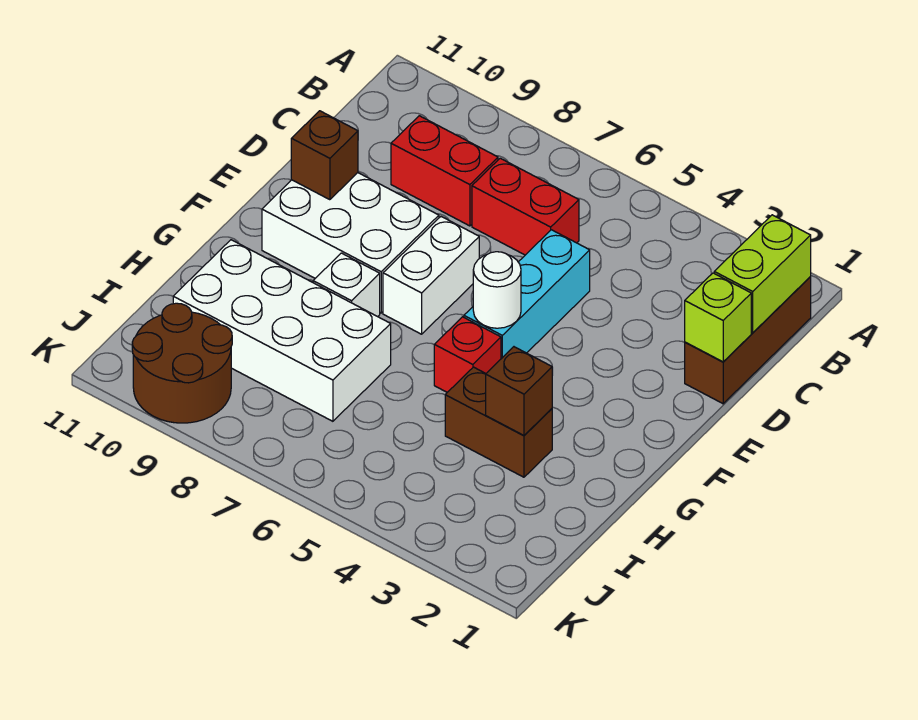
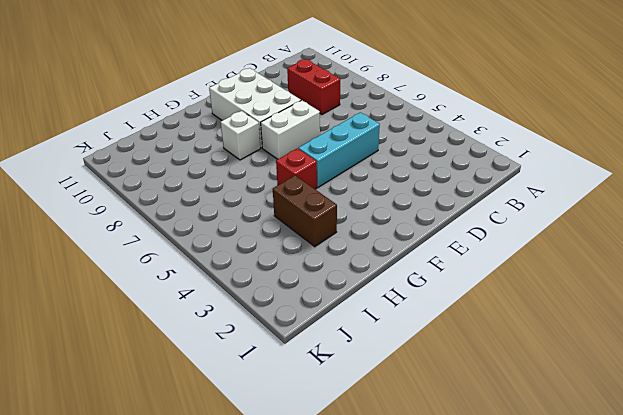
none -> brown brick B1:D1 level 1
none -> red brick C6:C7 level 1
none -> white brick H7:I10 level 1

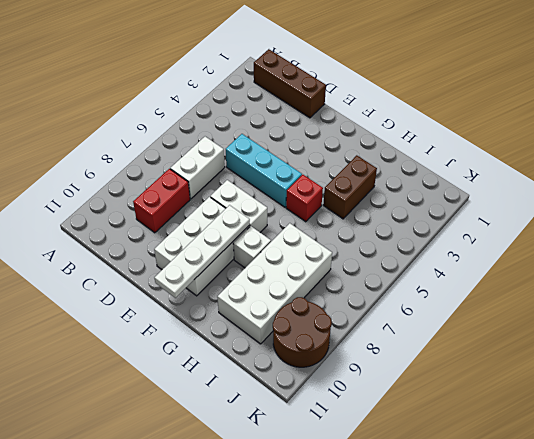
white brick C6:C7 level 1 -> red brick C6:C7 level 1
white plate F8:F11 level 2 -> none
none -> lime brick B1:C1 level 2
none -> lime brick D1 level 2
none -> brown brick E10 level 2

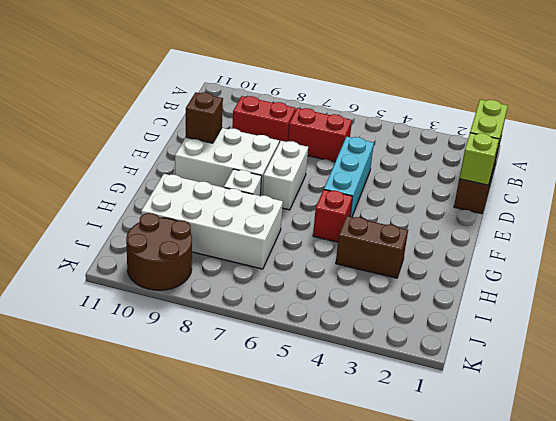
none -> white round brick F5 level 2
none -> brown brick H3 level 2

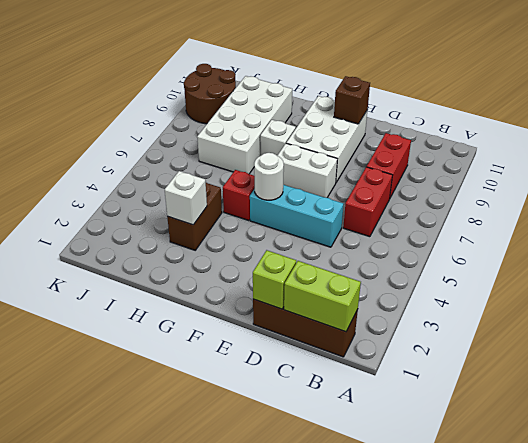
white brick H3 level 2 -> brown brick H3 level 2

